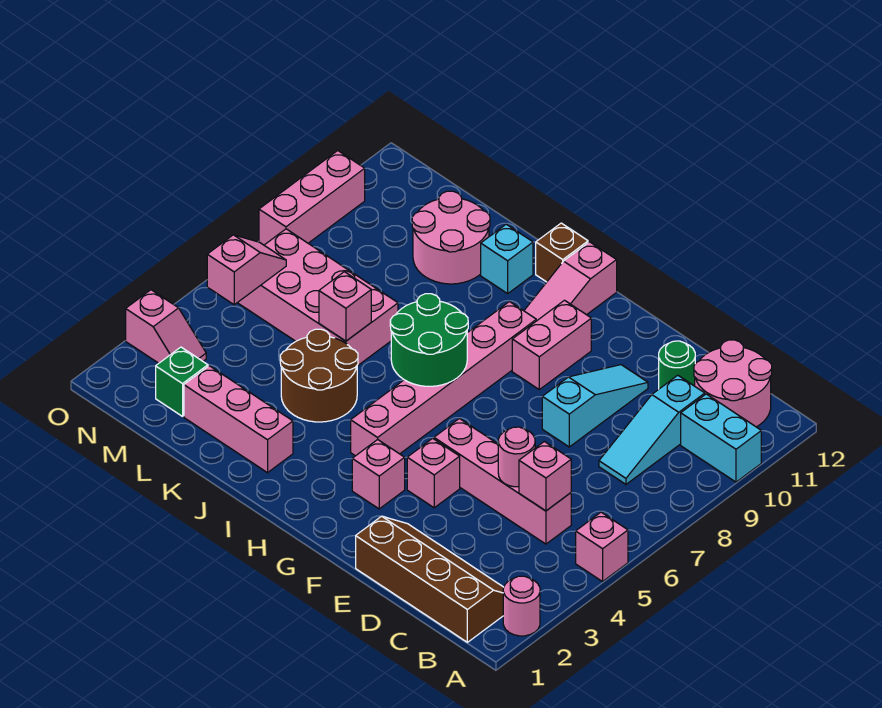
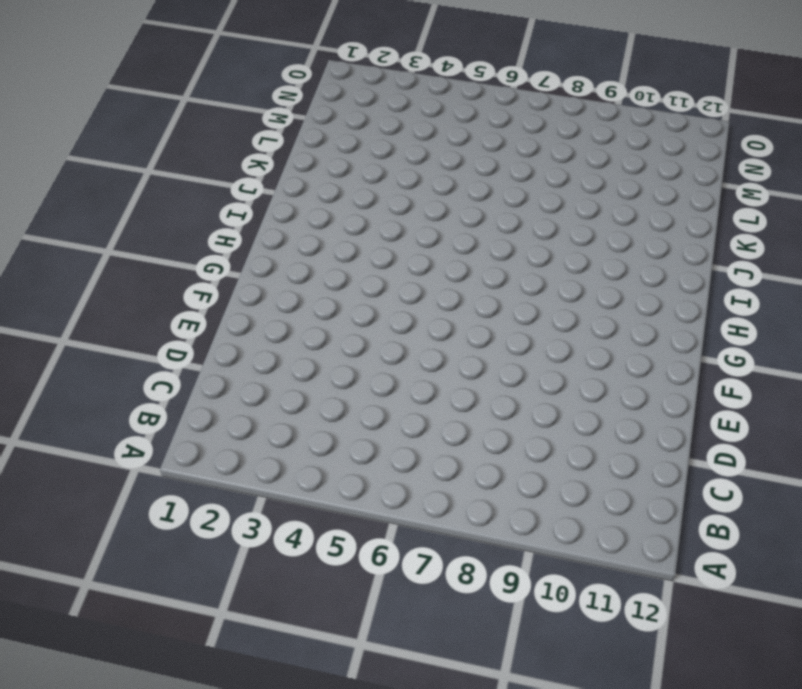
none -> pink round brick A2 level 1
none -> pink brick A5 level 1
none -> cyan brick A10:B10 level 1

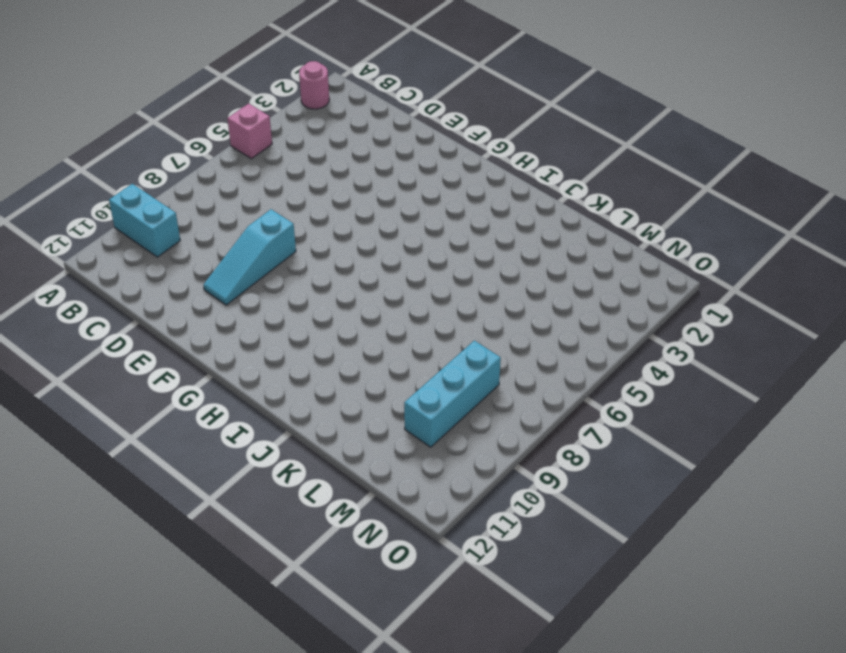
cyan brick M8:M10 level 1 -> none
none -> brown slope B1:E2 level 1 top 1
none -> pink round brick B11:C12 level 1
none -> pink brick C5:F5 level 1

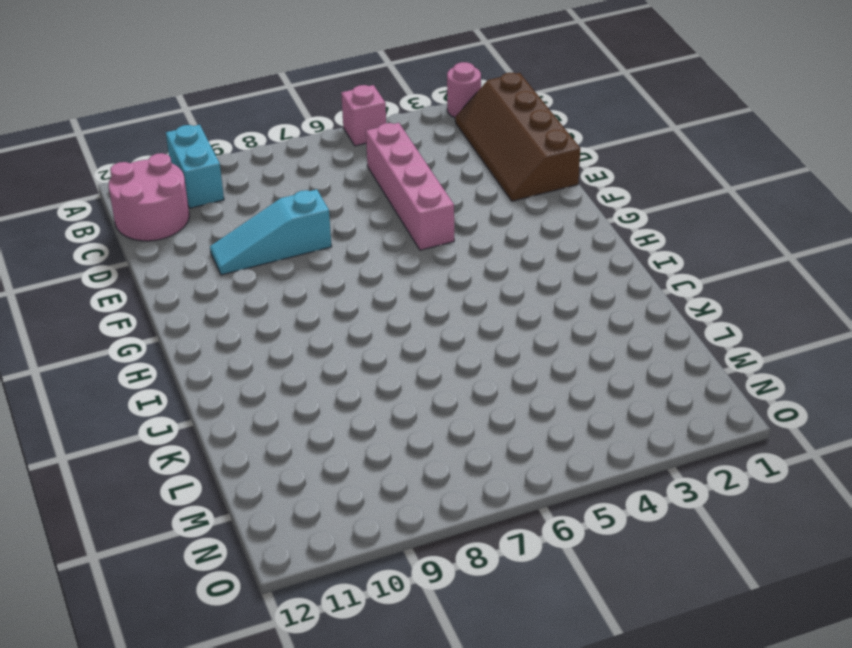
none -> cyan slope C8:C10 level 1 top 10
none -> green round brick D11 level 1
none -> pink brick F4 level 1

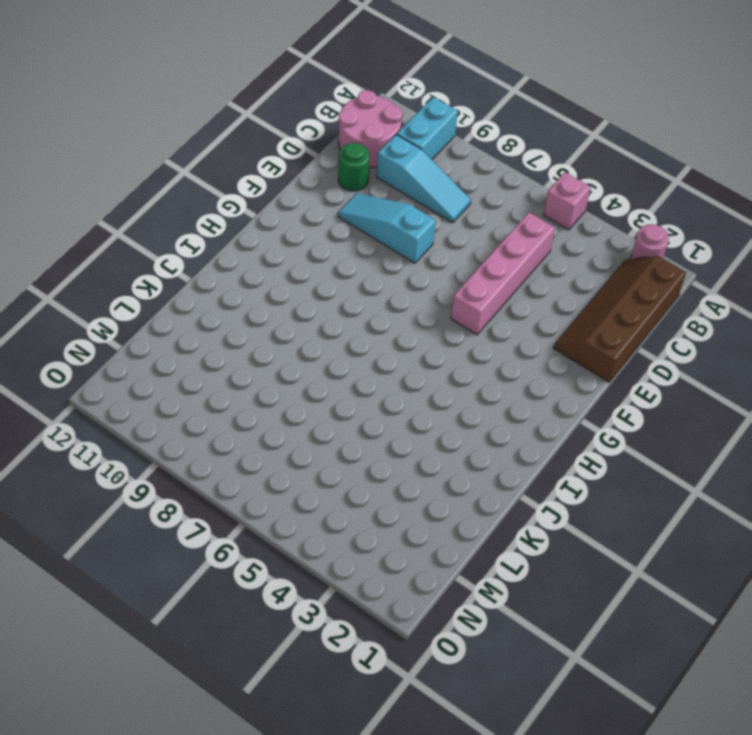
none -> pink brick F4 level 1
none -> pink brick G3 level 1
none -> pink brick G9:G10 level 1

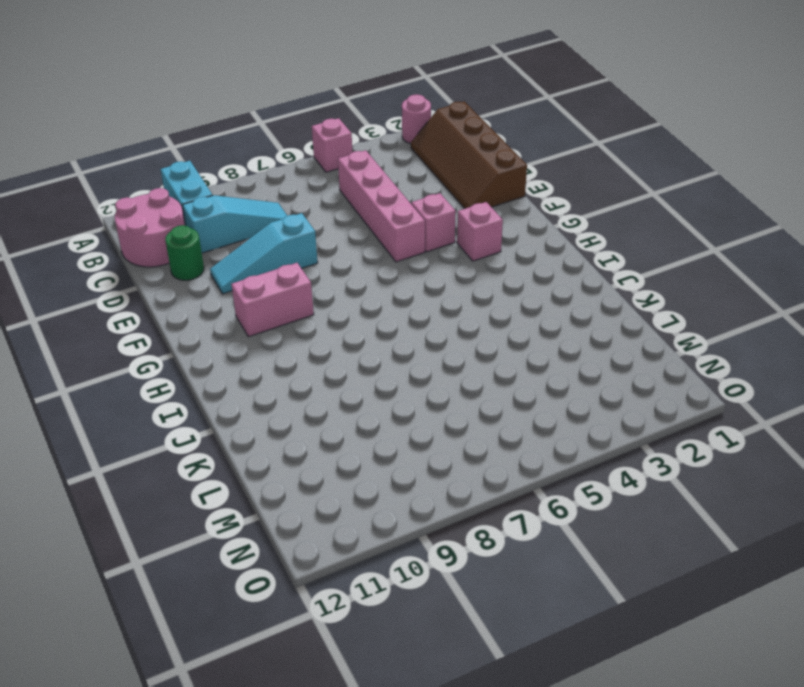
none -> pink brick H4:H9 level 1
none -> pink slope H10:H12 level 1 top 12
none -> brown brick I12 level 1

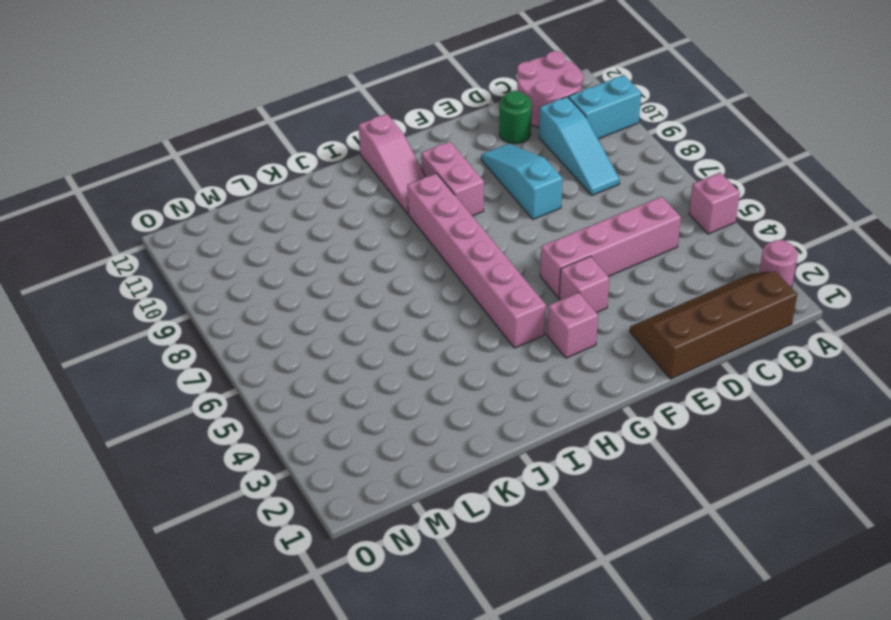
none -> brown brick I12 level 1
none -> pink brick J2:L2 level 1
none -> brown round brick J4:K5 level 1

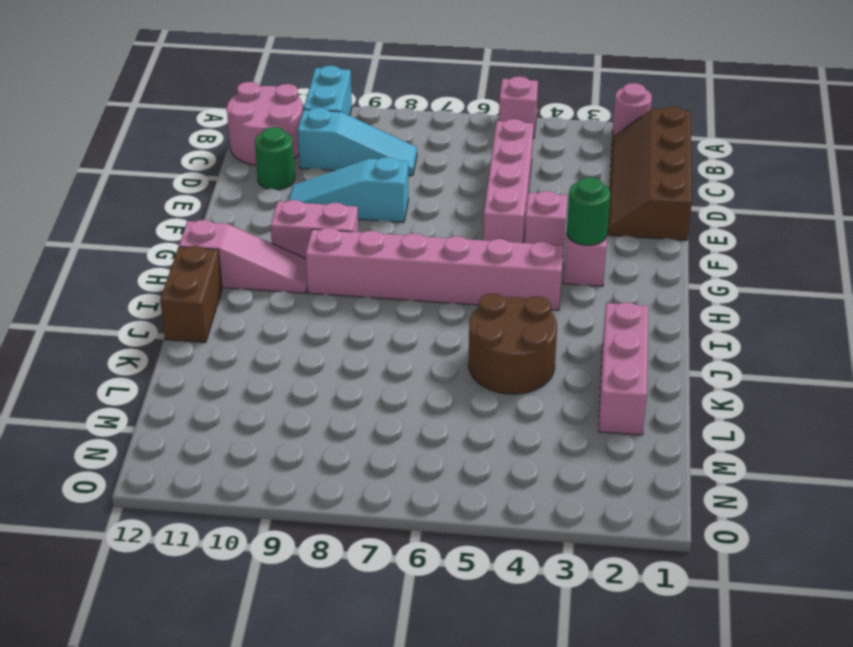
green round brick G3 level 2 -> none
brown brick I12:J12 level 1 -> brown brick I12 level 1
none -> cyan brick J11 level 1
none -> pink brick K6:N7 level 1
none -> pink round brick K10:L11 level 1

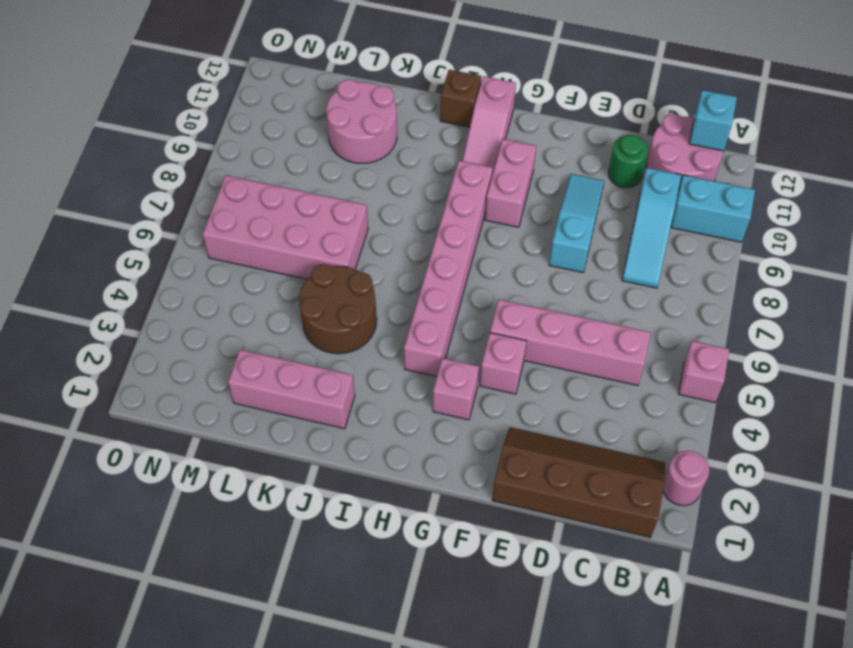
cyan brick B12 level 2 -> cyan brick J11 level 1
none -> green brick M2 level 1
none -> pink slope N3:O3 level 1 top O
none -> pink brick O8:O10 level 1

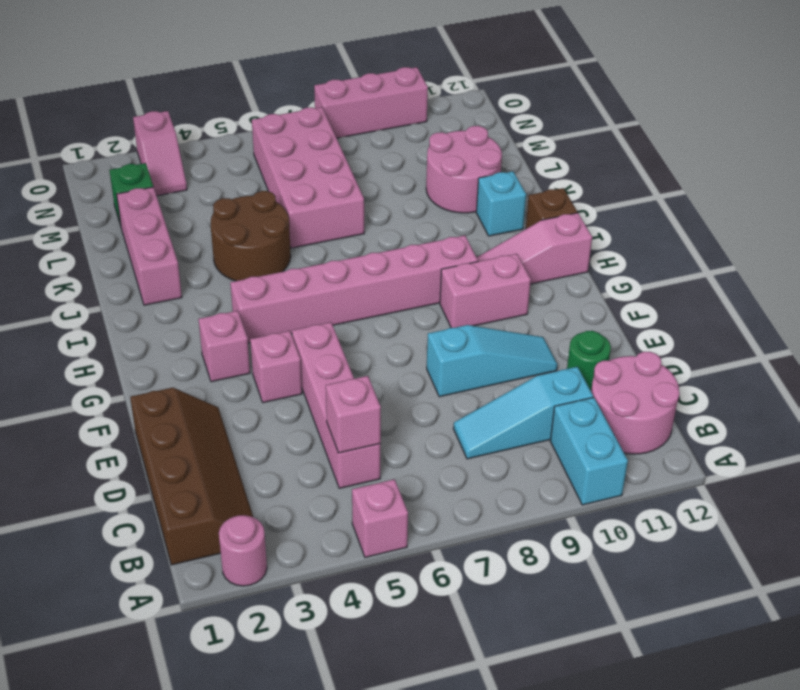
none -> pink round brick D5 level 2
none -> green round brick H6:I7 level 2
none -> pink brick K6 level 2

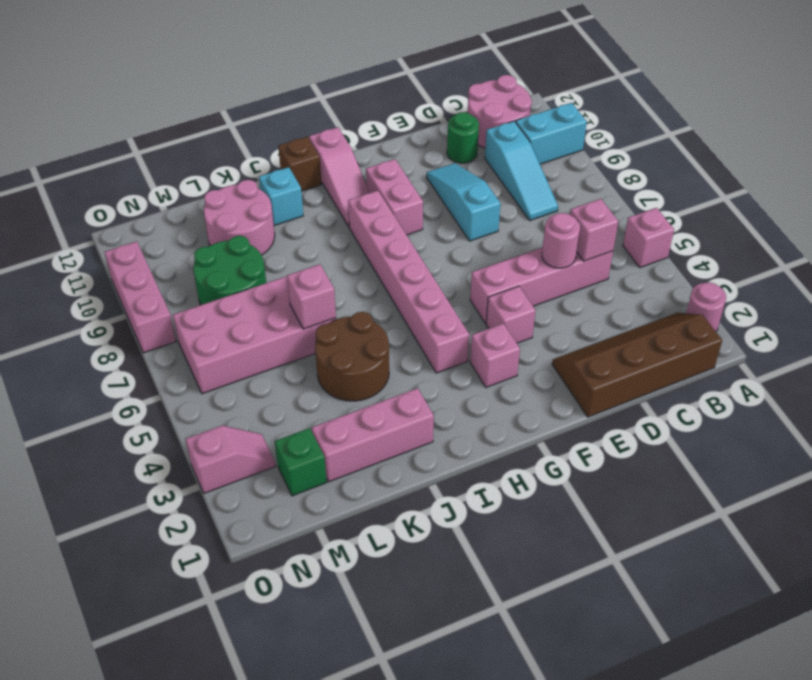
green round brick L8:M9 level 1 -> green round brick H6:I7 level 2
none -> pink slope N5:N6 level 2 top 5

